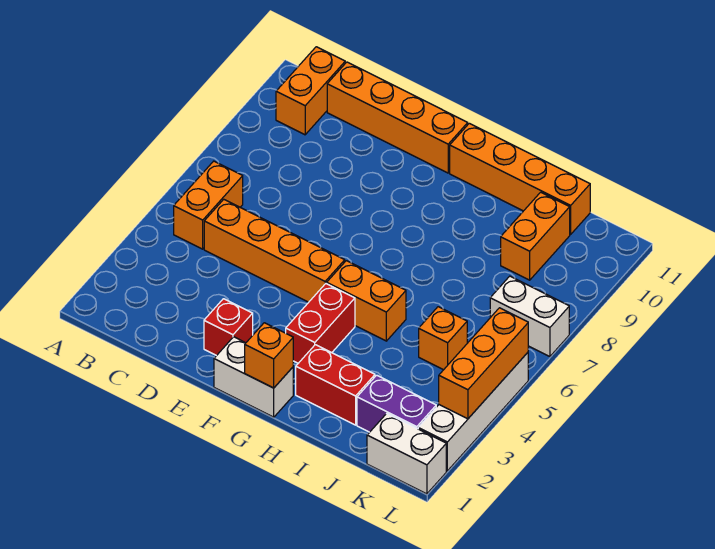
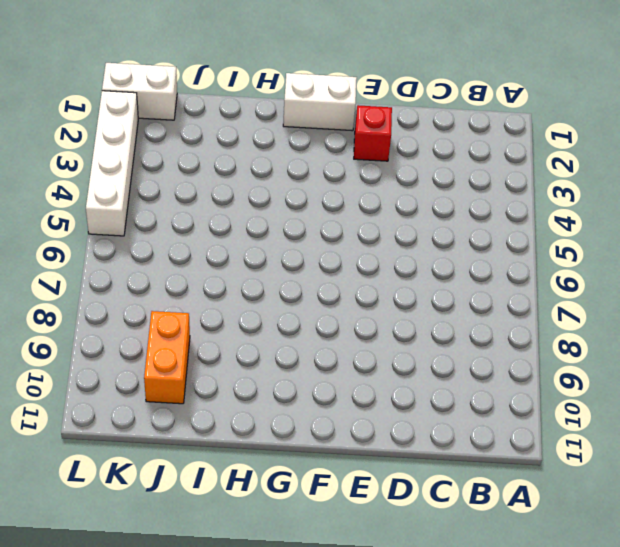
none -> orange brick B5:B6 level 1
none -> orange brick B10:B11 level 1
none -> orange brick C5:F5 level 1

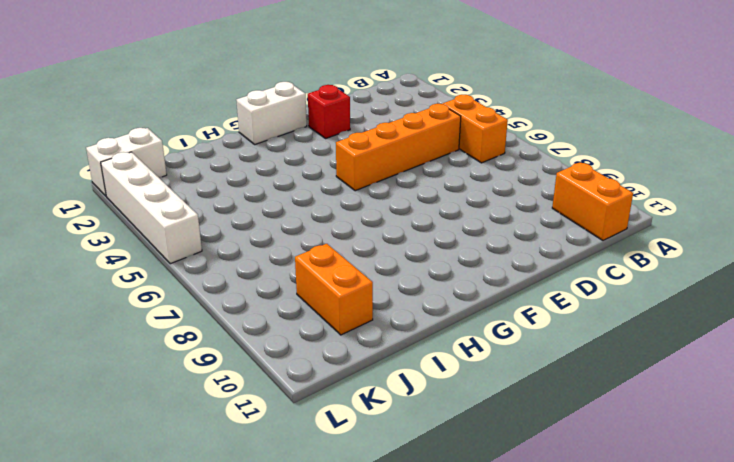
none -> orange brick C11:F11 level 1
none -> red brick G3:G4 level 1
none -> orange brick G5:H5 level 1

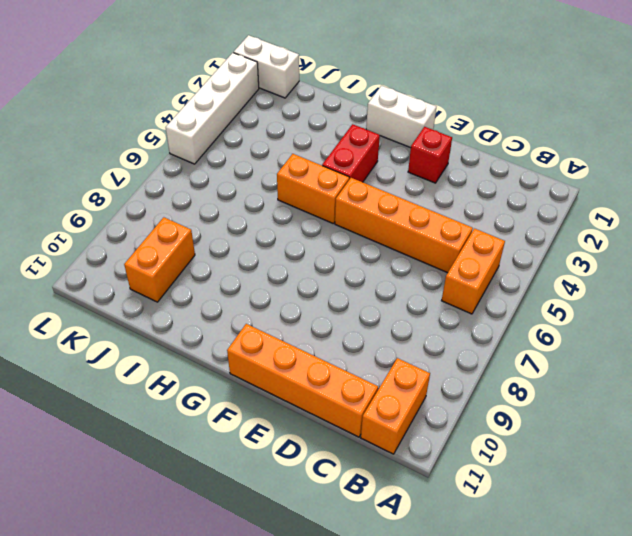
none -> orange brick G11:J11 level 1
none -> red brick H2:I2 level 1
none -> purple brick J2:K2 level 1

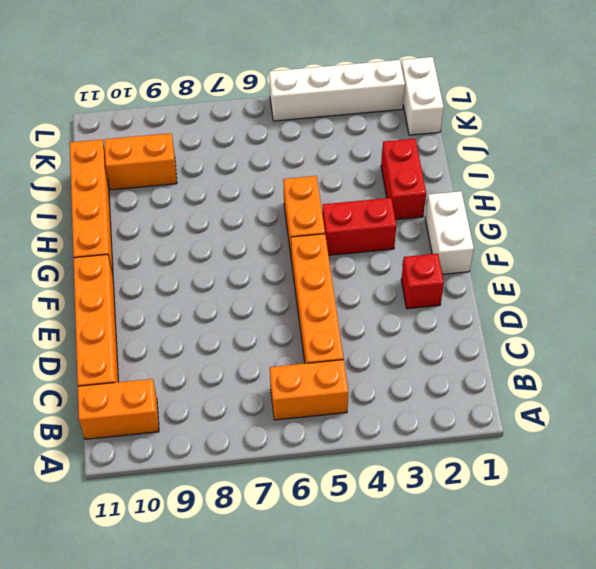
none -> purple brick J2:K2 level 1
none -> orange brick J5 level 1
none -> white brick K7:L7 level 1

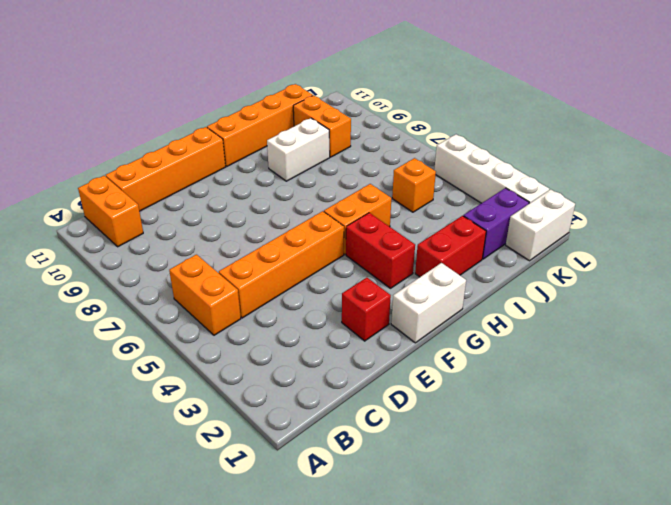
white brick H9:I9 level 1 -> white brick K7:L7 level 1
none -> orange brick G1 level 2
none -> orange brick L3:L5 level 2

